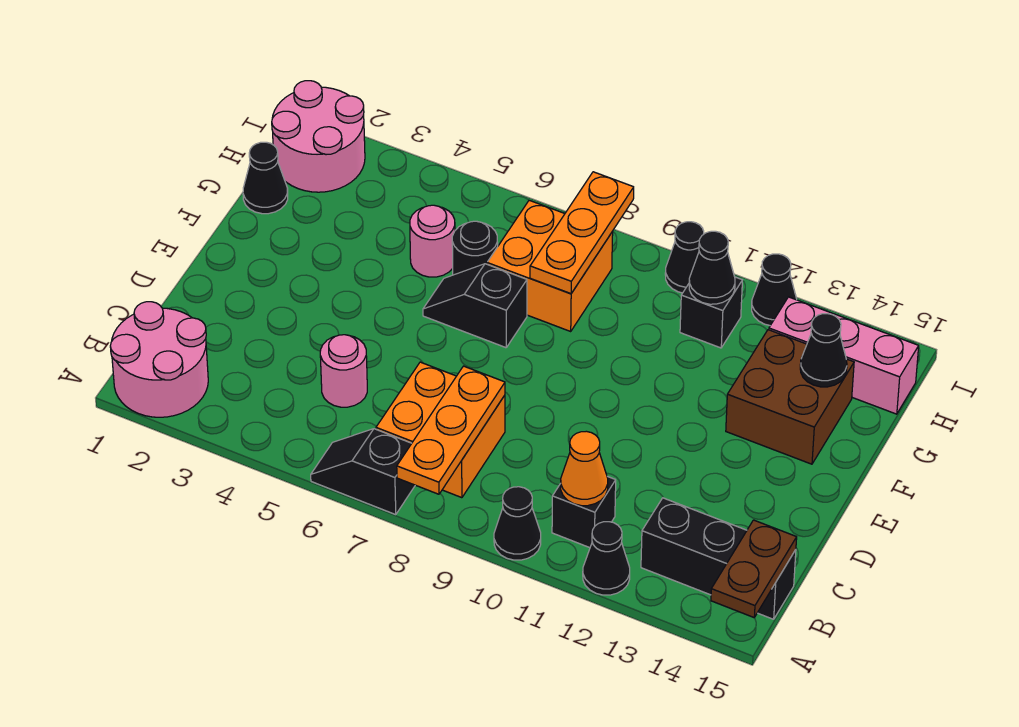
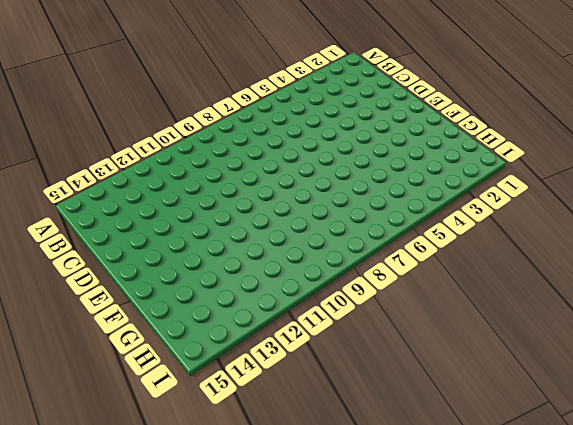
none -> pink round brick A1:B2 level 1
none -> black slope A6:A7 level 1 top 7
none -> black cone A10 level 1

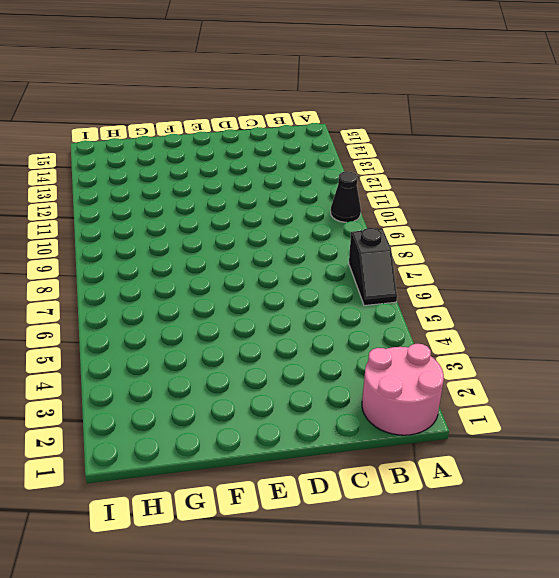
none -> black cone A12 level 1
none -> orange brick B7:C8 level 1
none -> black brick B11 level 1

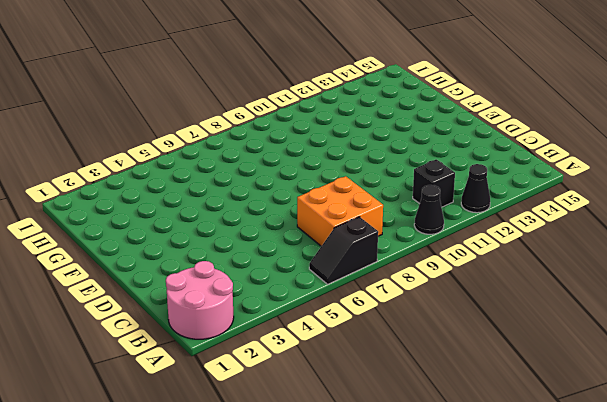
none -> black brick B13:B15 level 1
none -> pink round brick C5 level 1
none -> black slope F6:F7 level 1 top 7

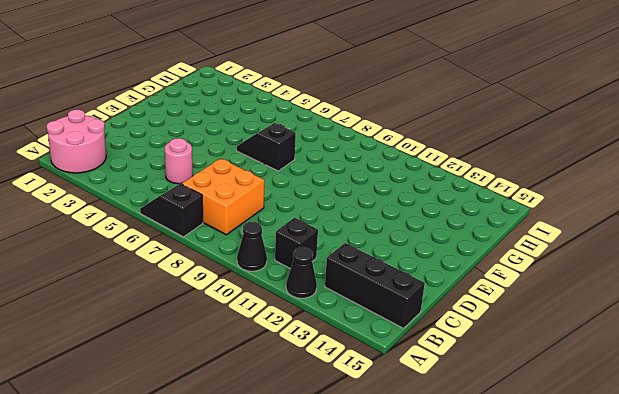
none -> brown brick F13:G14 level 1
none -> black cone G1 level 1
none -> pink round brick G5 level 1

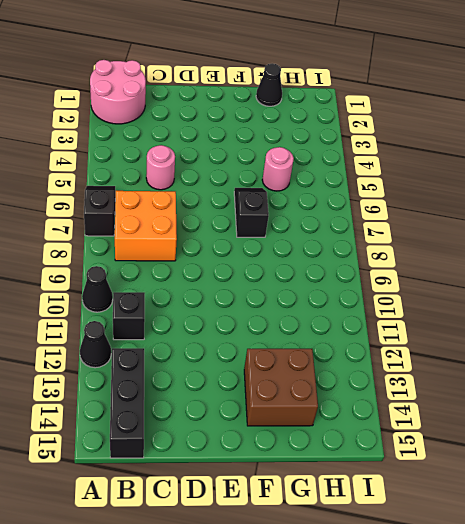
none -> black round brick G6 level 1
none -> orange brick G7:H8 level 1
none -> pink round brick H1:I2 level 1

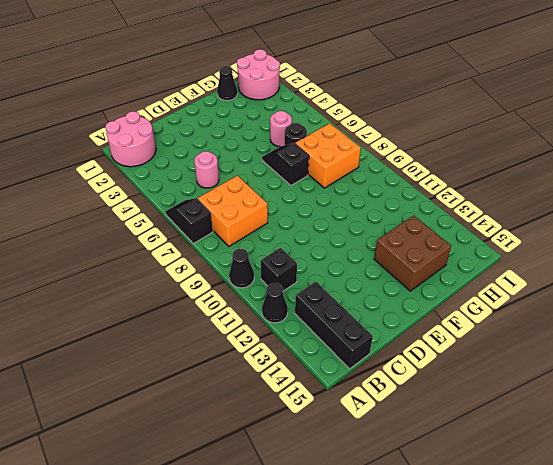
none -> black brick H11 level 1
none -> pink brick H13:H15 level 1
none -> black cone I10 level 1

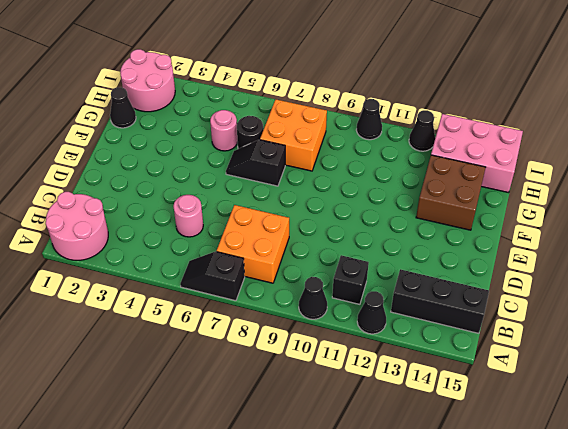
pink brick H13:I15 level 1 -> pink brick H13:H15 level 1
none -> black brick H11 level 1
none -> orange plate A8:C8 level 2
none -> brown plate A15:B15 level 2

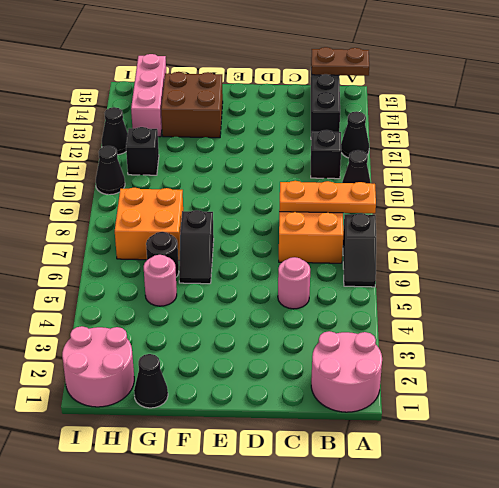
none -> orange cone B11 level 2
none -> orange plate G8:I8 level 2
none -> black cone G14 level 2

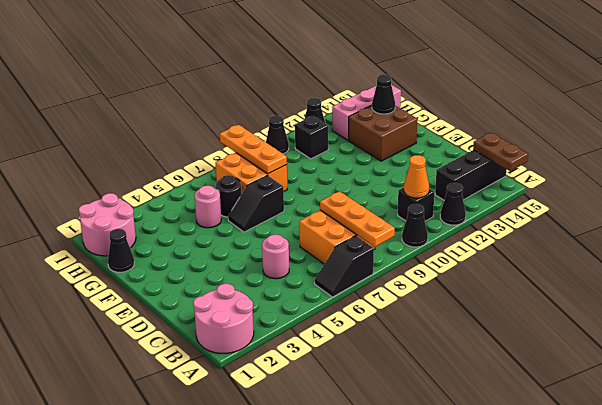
none -> black cone H11 level 2

